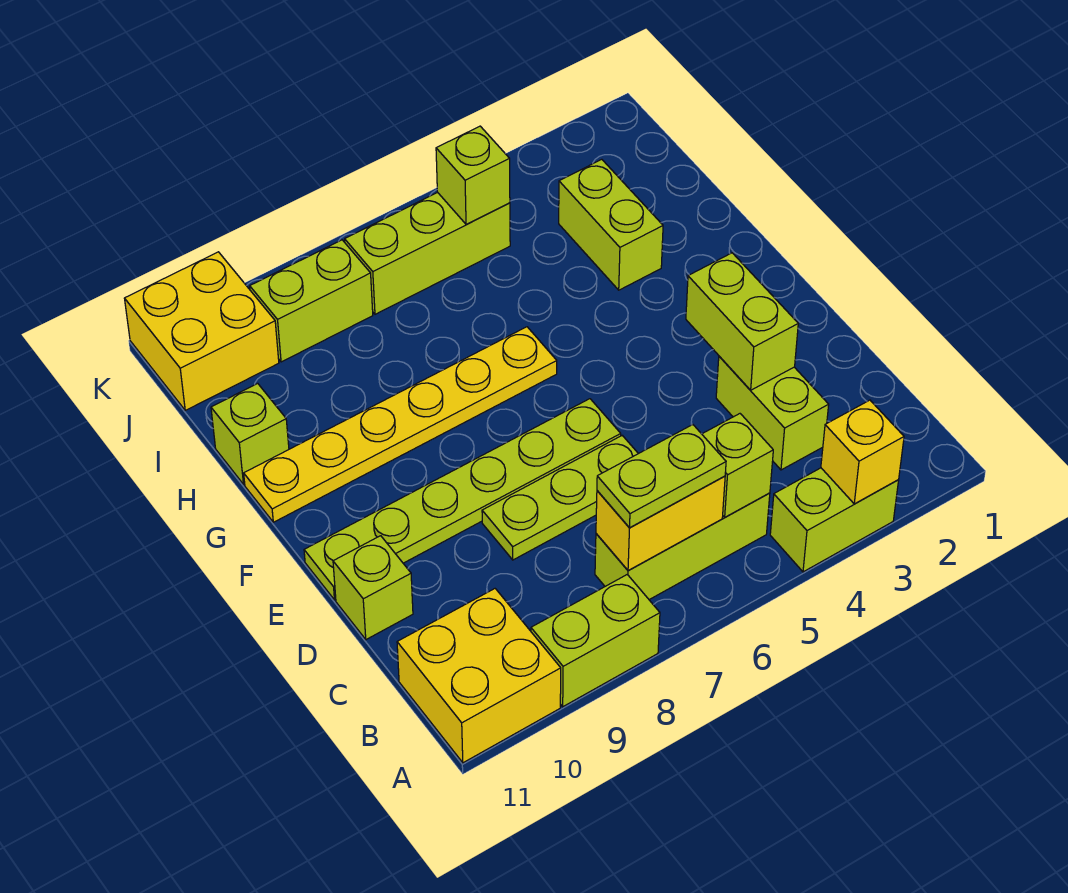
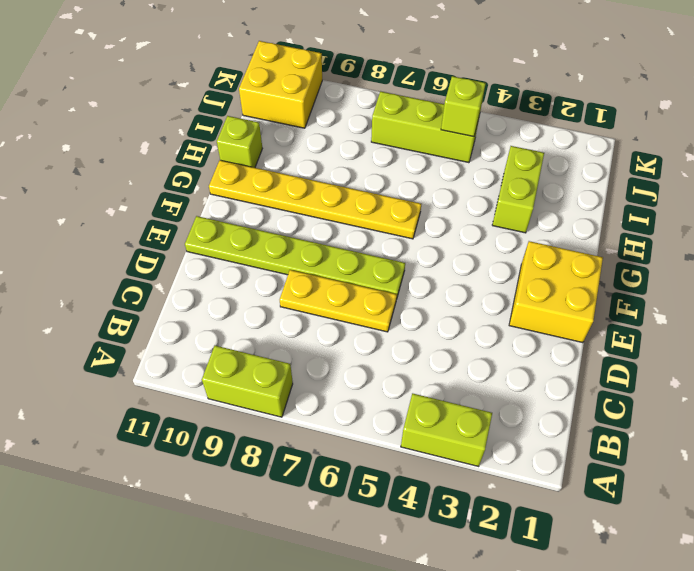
yellow plate D6:D8 level 1 -> lime plate D6:D8 level 1
yellow brick E1:F2 level 1 -> yellow brick A10:B11 level 1
none -> lime brick B5:B7 level 1
none -> lime brick C3:D3 level 1
none -> lime brick D11 level 1

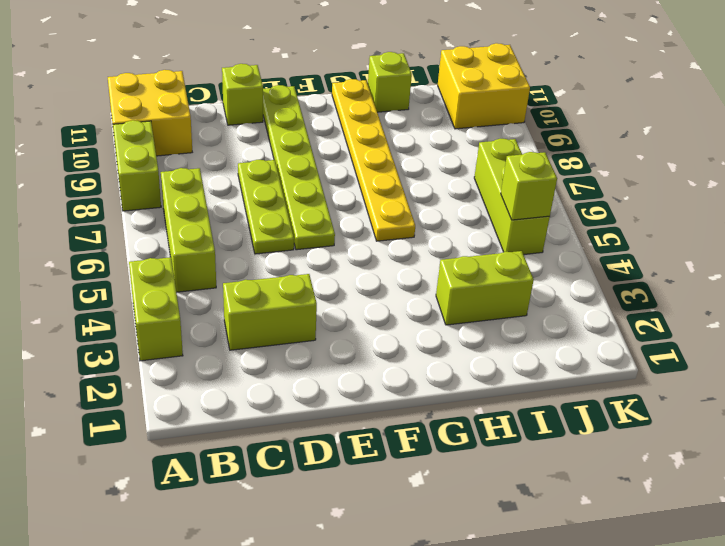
none -> lime brick J8:J9 level 1
none -> yellow brick A3 level 2
none -> lime brick B5 level 2

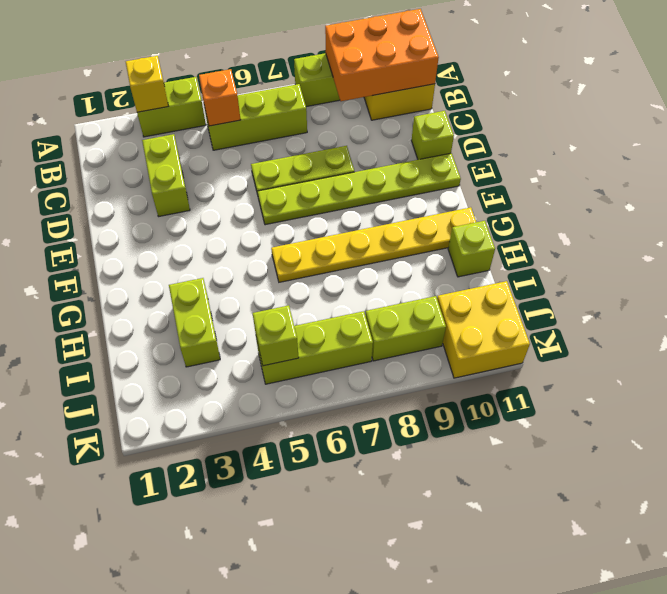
orange brick A9:B11 level 2 -> none
orange brick B5 level 2 -> lime brick B5 level 2
none -> yellow brick B6:B7 level 2
none -> lime brick D3:E3 level 2
none -> lime plate B6:B7 level 3

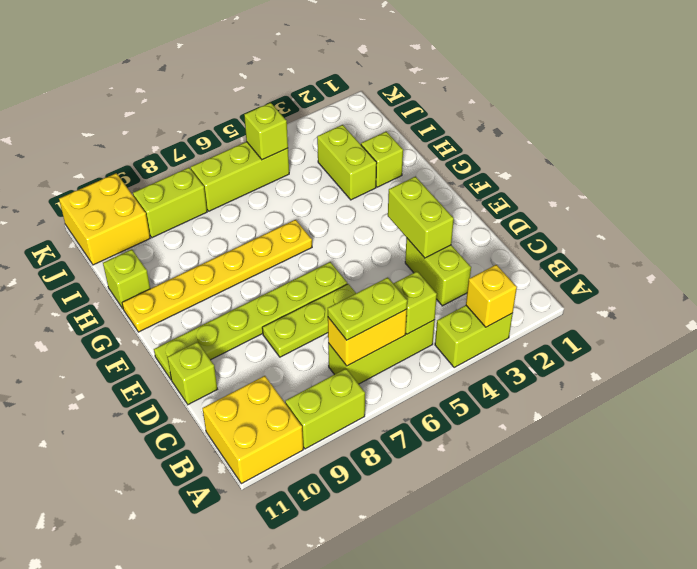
lime brick H2 level 1 -> none

